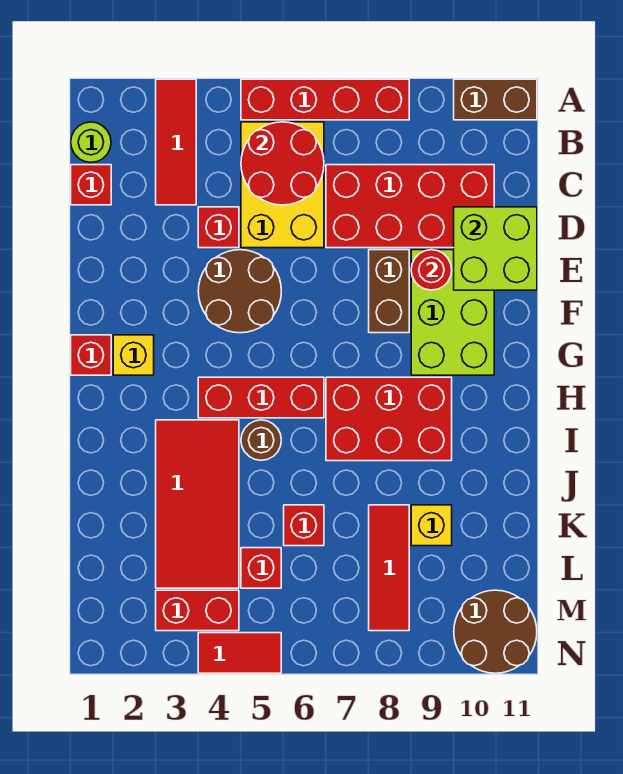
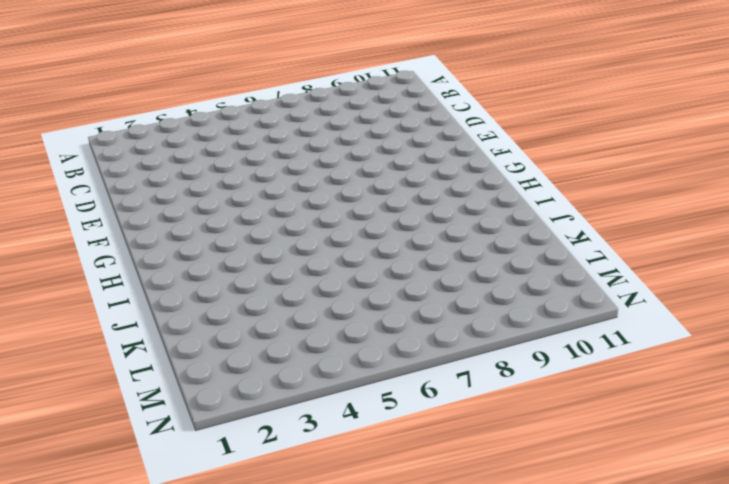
none -> red tile A3:C3 level 1
none -> red brick A5:A8 level 1
none -> brown brick A10:A11 level 1

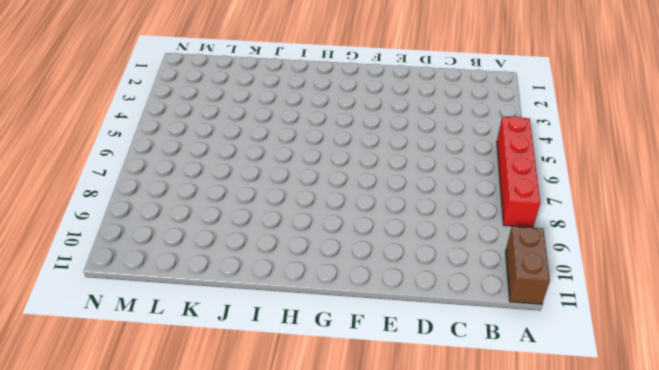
none -> red tile A3:C3 level 1
none -> lime round brick B1 level 1
none -> yellow brick B5:D6 level 1

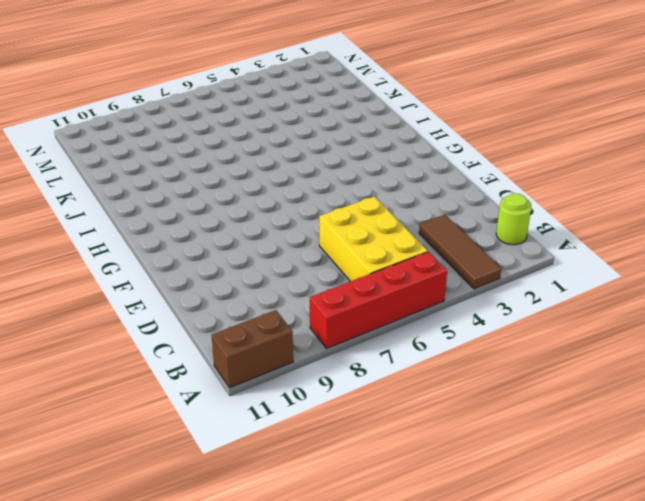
brown tile A3:C3 level 1 -> red tile A3:C3 level 1
none -> red brick C1 level 1
none -> red brick C7:D10 level 1
none -> red brick D4 level 1

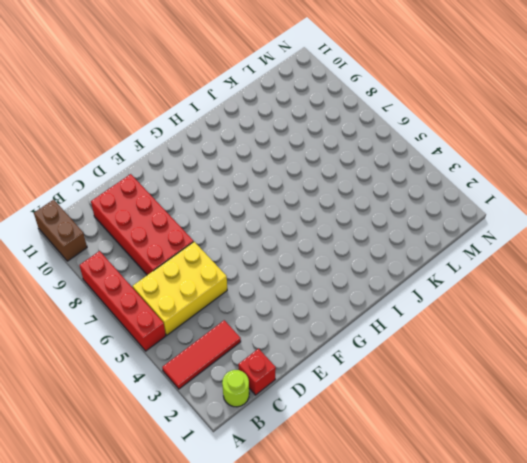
none -> red brick D4 level 1
none -> brown round brick E4:F5 level 1
none -> brown brick E8:F8 level 1

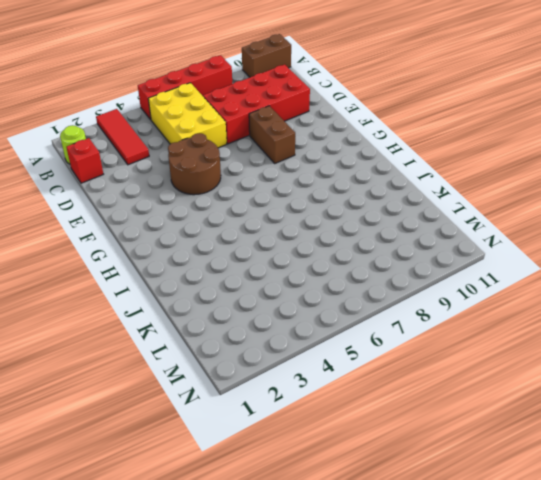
none -> red brick D4 level 1
none -> lime brick E9:G10 level 1
none -> red brick G1 level 1

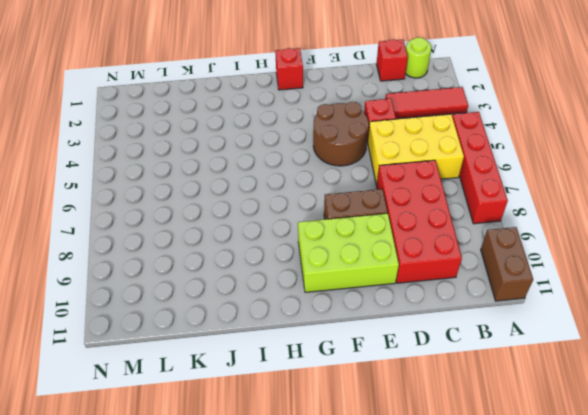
none -> yellow brick G2 level 1
none -> red brick H4:H6 level 1
none -> red brick H7:I9 level 1

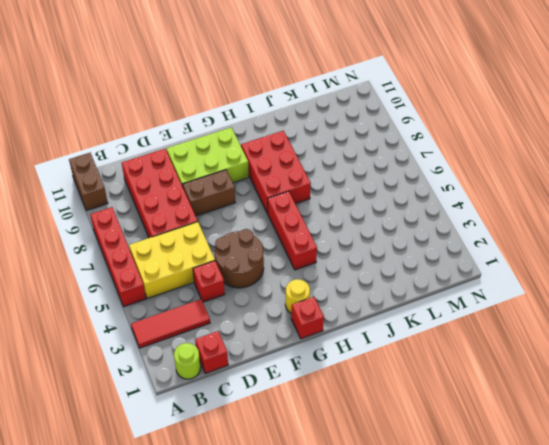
yellow round brick G2 level 1 -> yellow brick G2 level 1
none -> red tile I3:L4 level 1
none -> brown round brick I5 level 1
none -> red brick K6 level 1

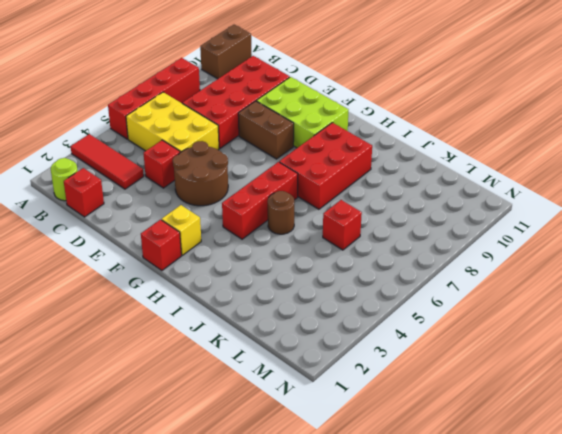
none -> red tile I3:L4 level 1
none -> red tile K8:M8 level 1
none -> yellow brick K9 level 1

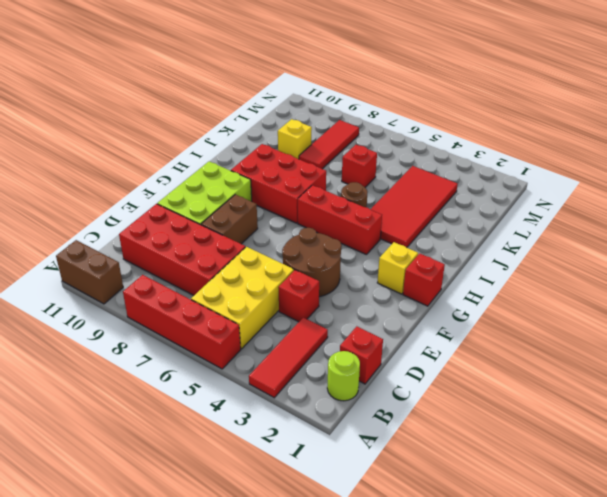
none -> red brick L5 level 1
none -> red brick M3:M4 level 1
none -> brown round brick M10:N11 level 1

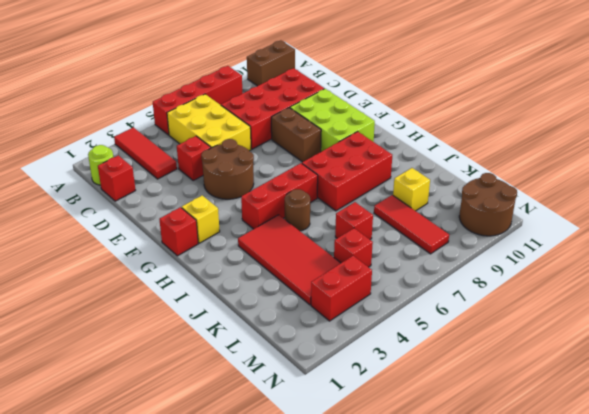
none -> red tile N4:N5 level 1
none -> red round brick B5:C6 level 2
none -> lime brick D10:E11 level 2

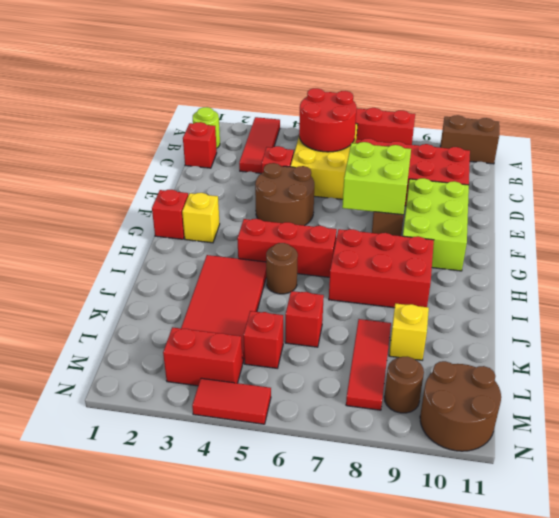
lime brick E7:F8 level 2 -> lime brick D10:E11 level 2
brown round brick M9 level 1 -> none
none -> red round brick E9 level 2

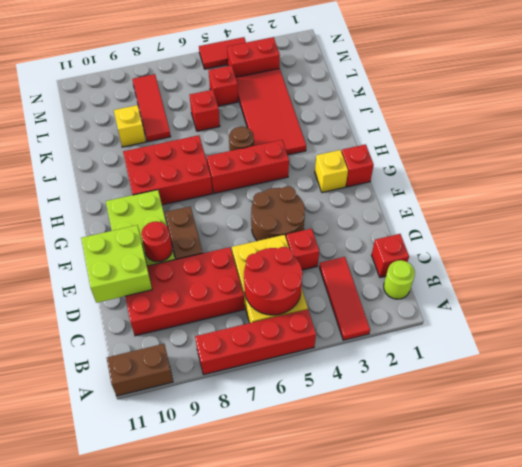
none -> brown round brick M10:N11 level 1

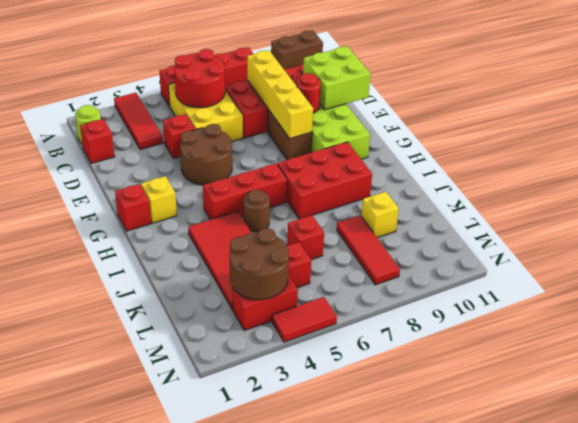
yellow brick C8:F8 level 2 -> none
brown round brick L3:M4 level 2 -> brown round brick M10:N11 level 1

